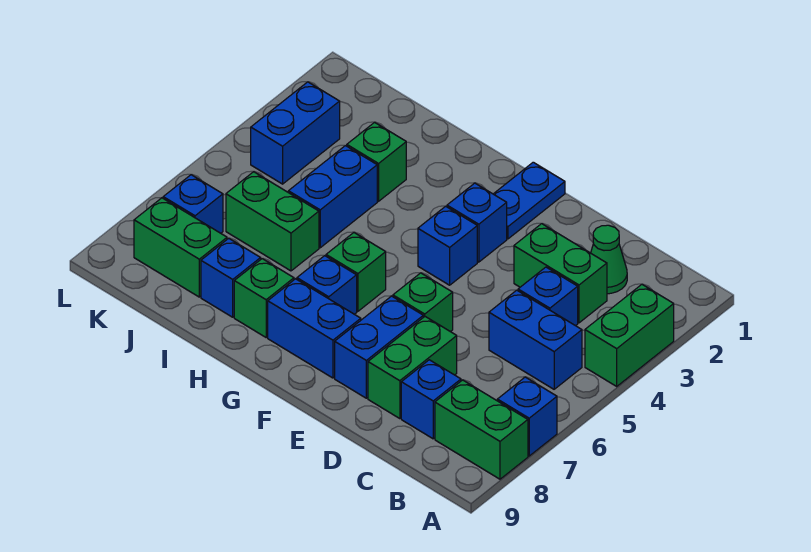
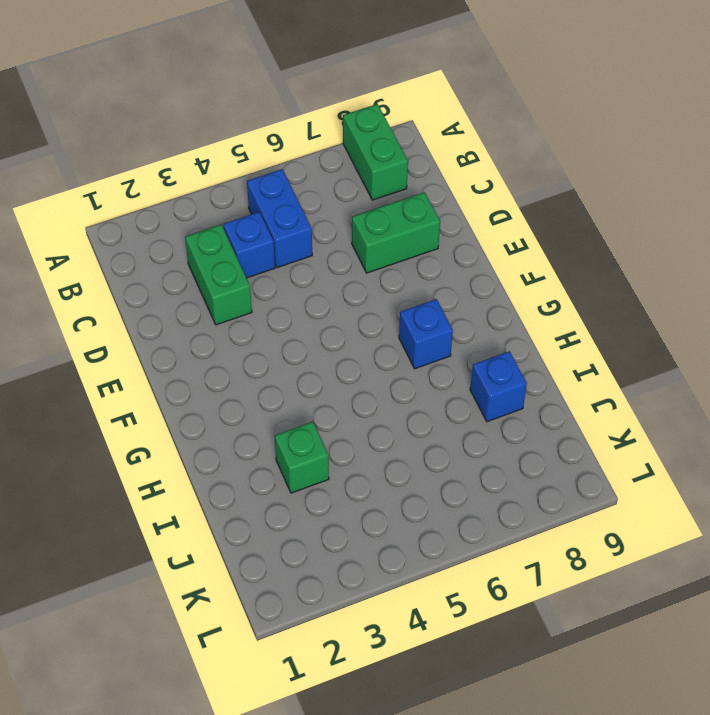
none -> green brick A3:A4 level 1
none -> blue brick A7 level 1
none -> green cone C2 level 1

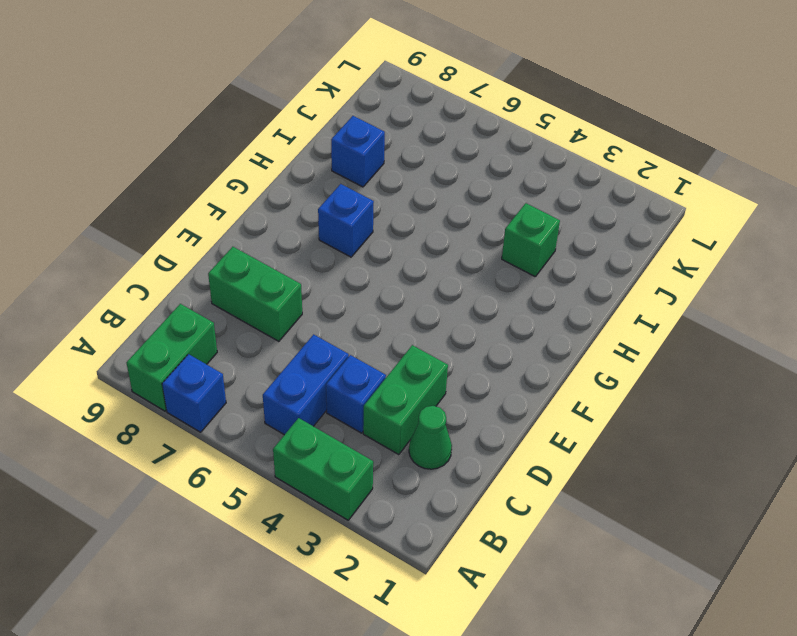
none -> blue brick C8 level 1
none -> green brick E6 level 1
none -> blue brick E7:E8 level 1

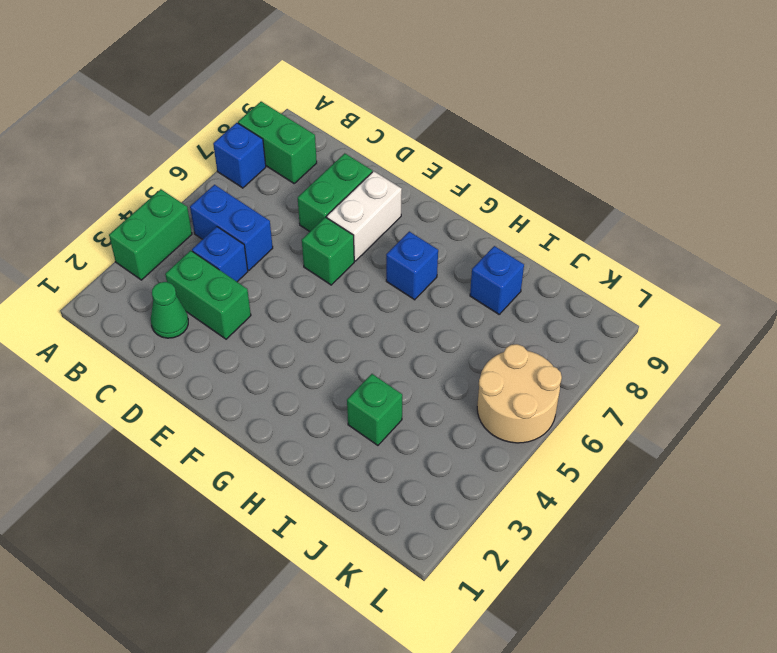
white brick E7:E8 level 1 -> blue brick E7:E8 level 1
tan round brick K5:L6 level 1 -> none
none -> blue brick C8 level 1
none -> blue plate F1:F2 level 1
none -> blue brick F3 level 1

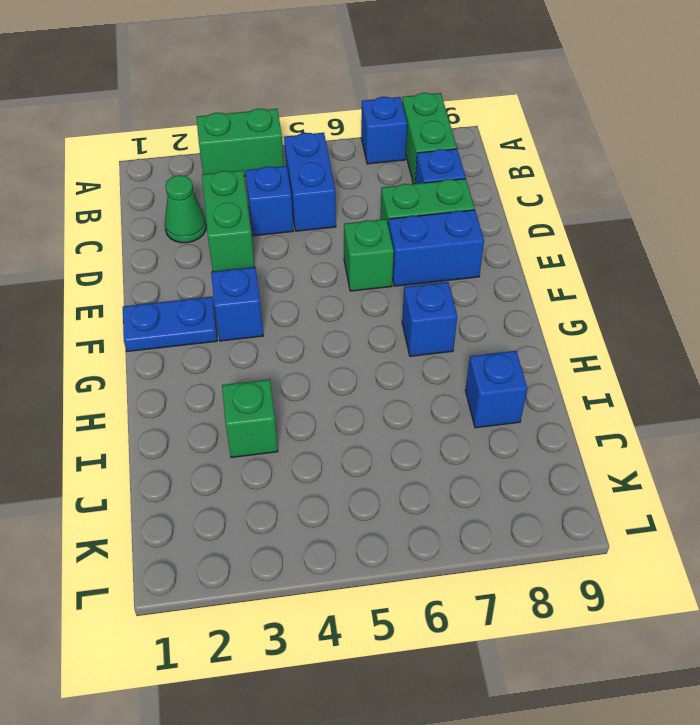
none -> blue brick F4 level 1
none -> blue brick F8:G8 level 1
none -> green brick G6 level 1

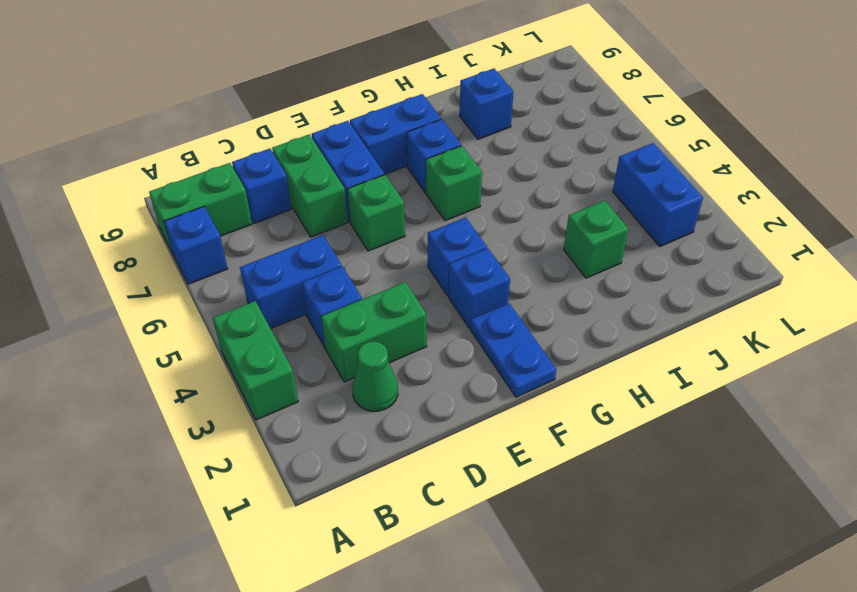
none -> green brick H8 level 1
none -> blue brick I4:I5 level 1
none -> green brick I6:J6 level 1

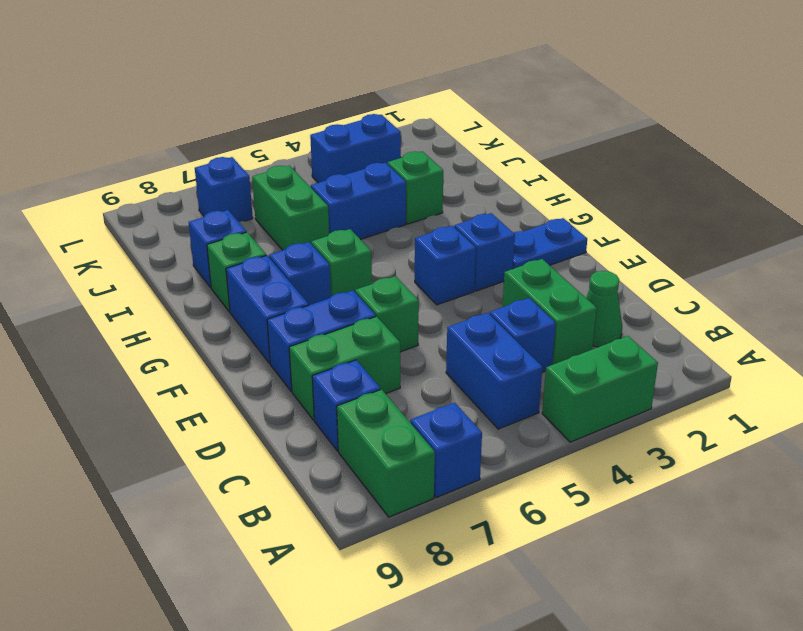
none -> green brick J8:K8 level 1

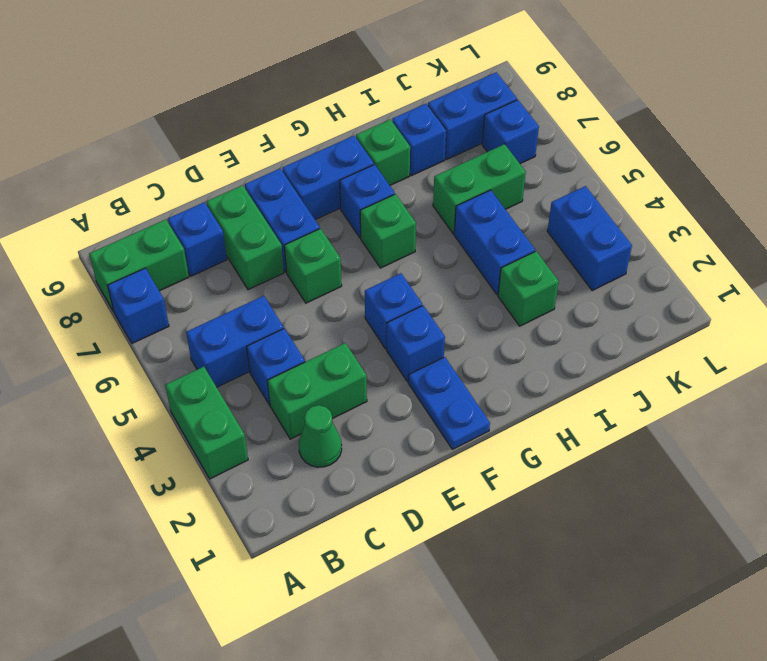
blue brick J8:K8 level 1 -> green brick J8:K8 level 1

